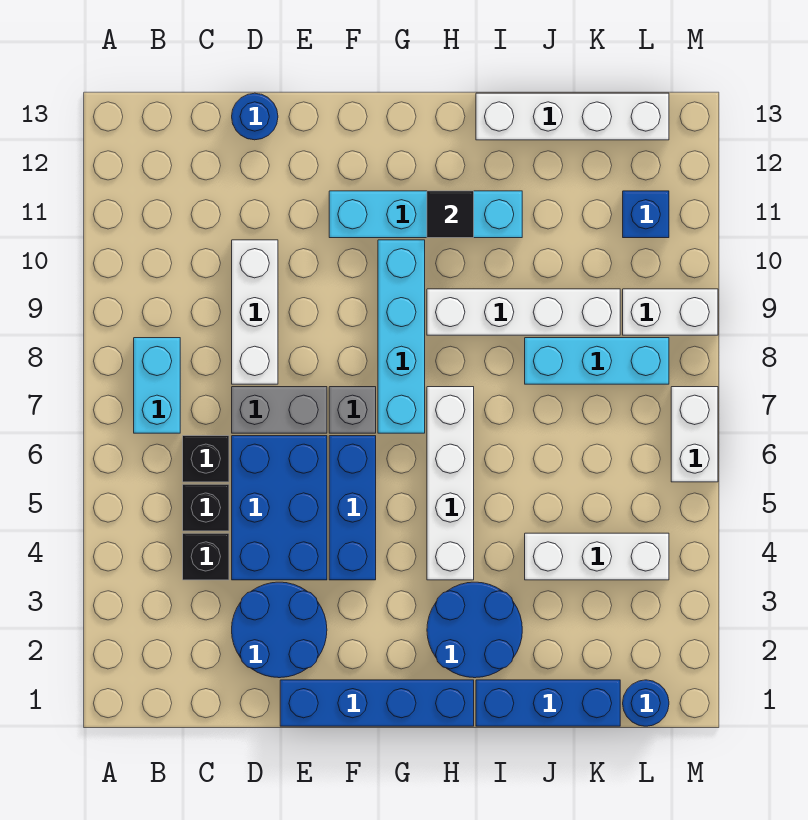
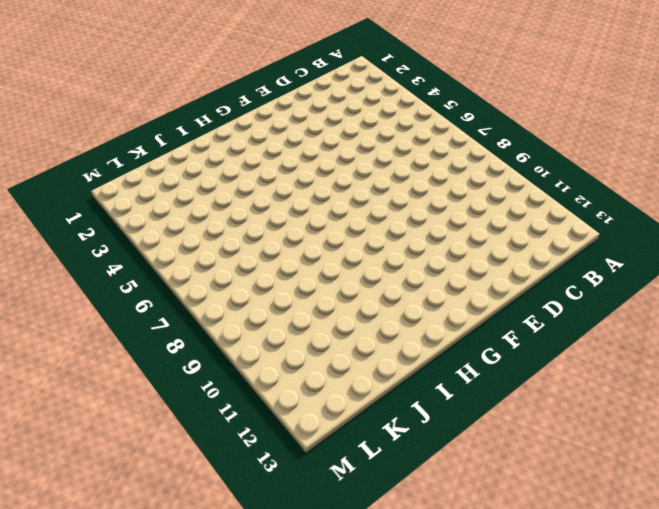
none -> cyan brick B7:B8 level 1
none -> black brick C4 level 1
none -> black brick C5 level 1

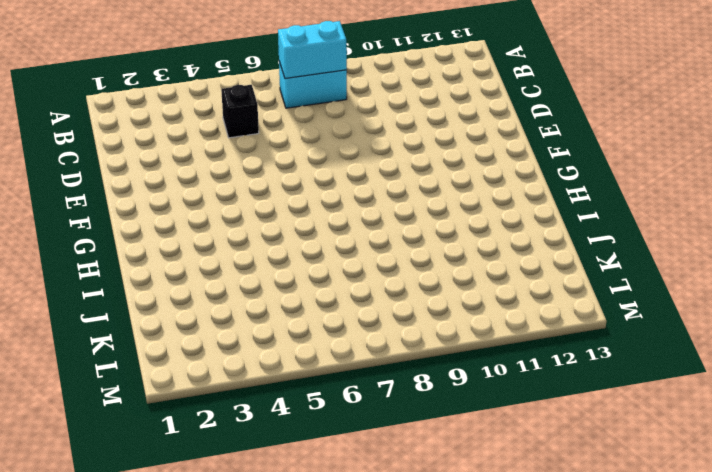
cyan brick B7:B8 level 2 -> none
none -> black brick C4 level 1
none -> black brick C6 level 1
none -> blue round brick D2:E3 level 1

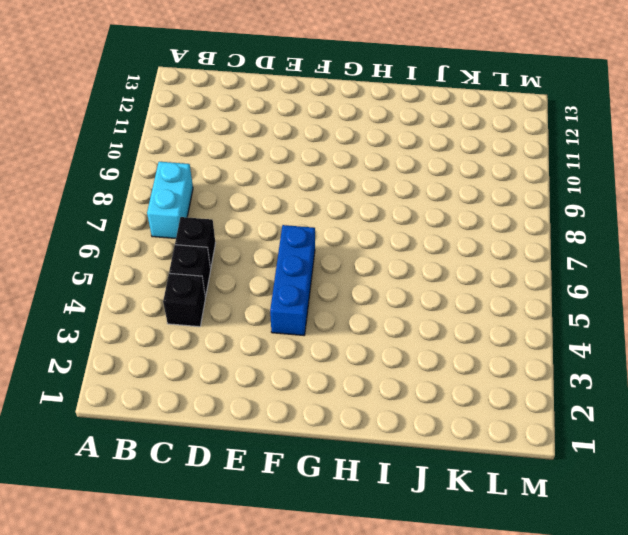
none -> blue round brick D2:E3 level 1
none -> blue brick D4:E6 level 1
none -> grey brick D7:E7 level 1

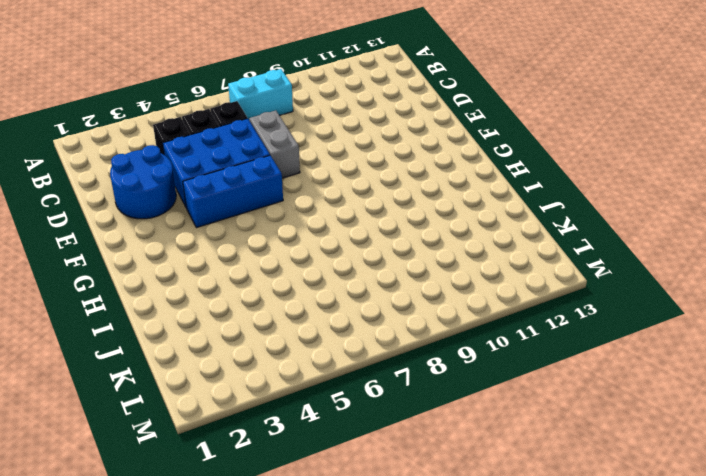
none -> white brick D8:D10 level 1
none -> blue round brick D13 level 1
none -> blue brick E1:H1 level 1

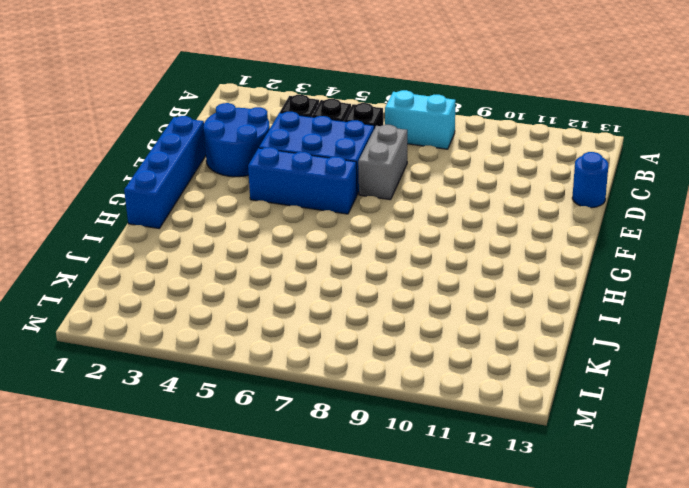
none -> white brick D8:D10 level 1
none -> grey brick F7 level 1
none -> cyan brick F11:I11 level 1

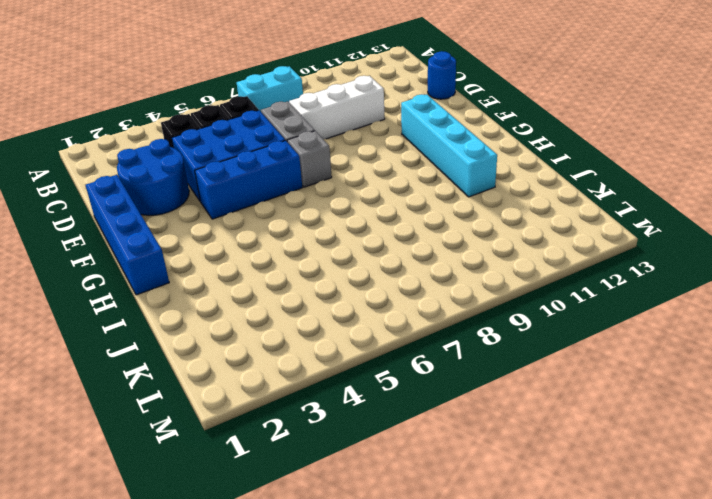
none -> cyan brick G7:G10 level 1
none -> blue round brick H2:I3 level 1
none -> white brick H4:H7 level 1

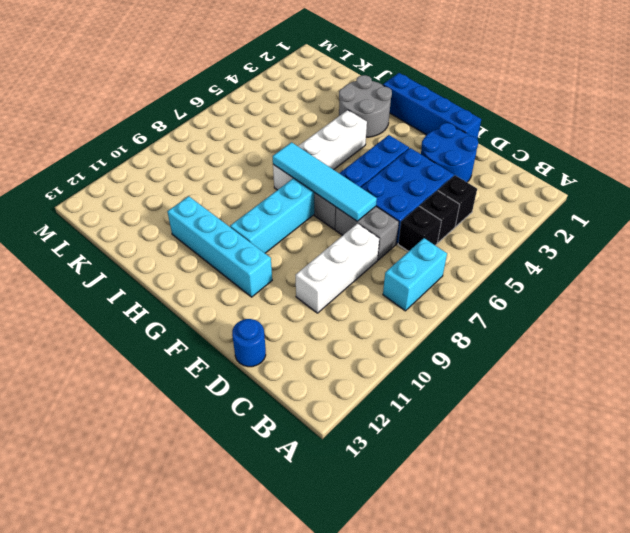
cyan tile E7:H7 level 2 -> none
grey round brick H2:I3 level 1 -> blue round brick H2:I3 level 1
none -> white brick H9:K9 level 1
none -> blue brick I1:K1 level 1
none -> white brick I13:L13 level 1

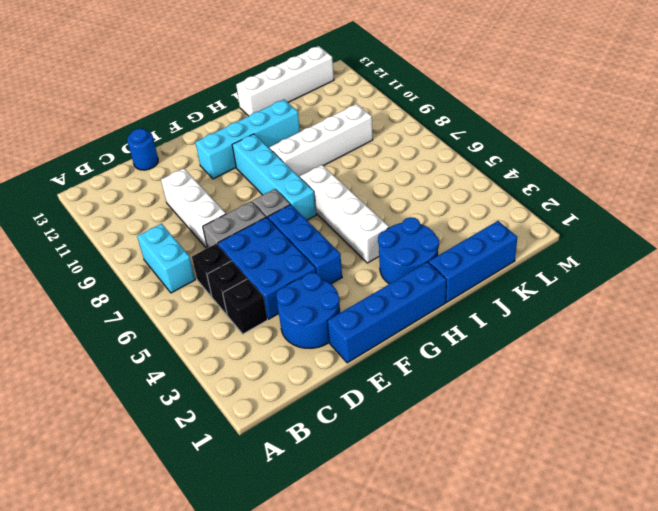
none -> white brick J4:L4 level 1
none -> cyan brick J8:L8 level 1
none -> blue round brick L1 level 1

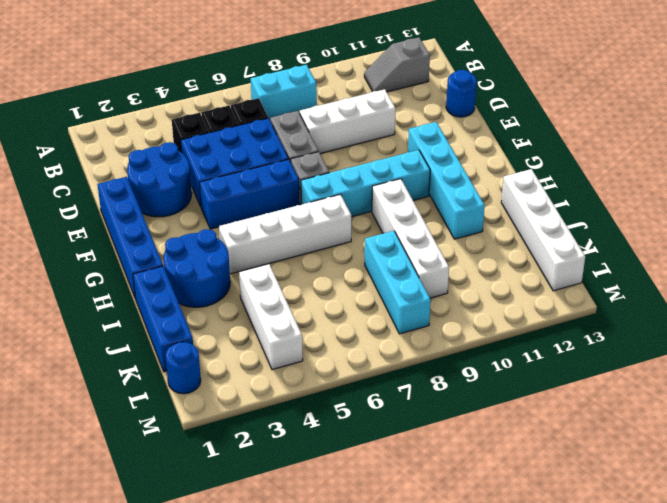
grey slope B11:B12 level 1 top 12 -> none
none -> white brick L9:M9 level 1
none -> blue brick L11 level 1
none -> white brick M6:M7 level 1

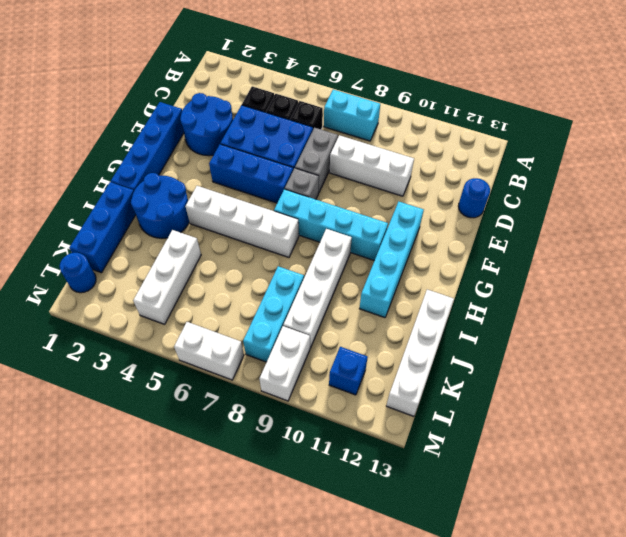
none -> black tile H11 level 2

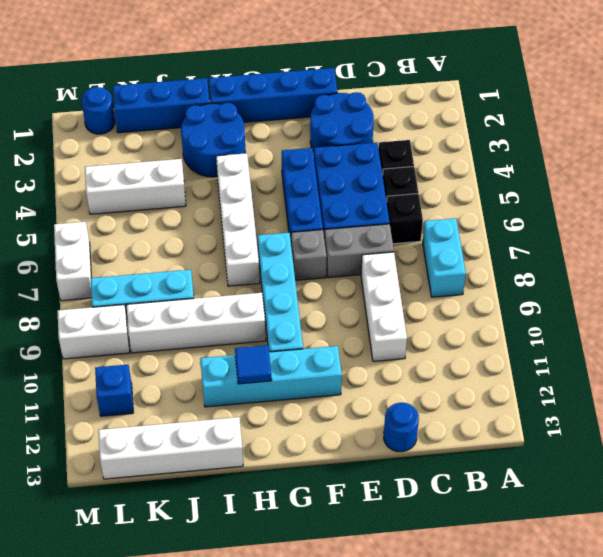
blue tile H11 level 2 -> black tile H11 level 2

